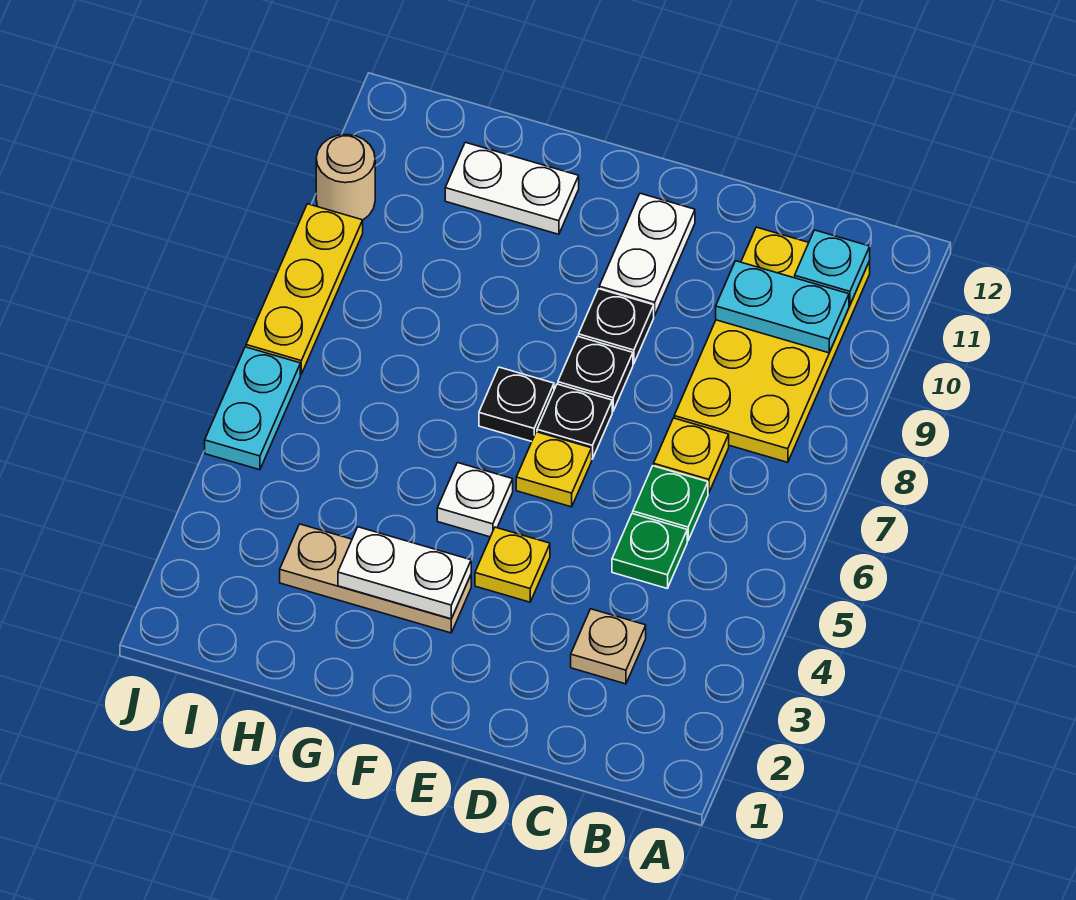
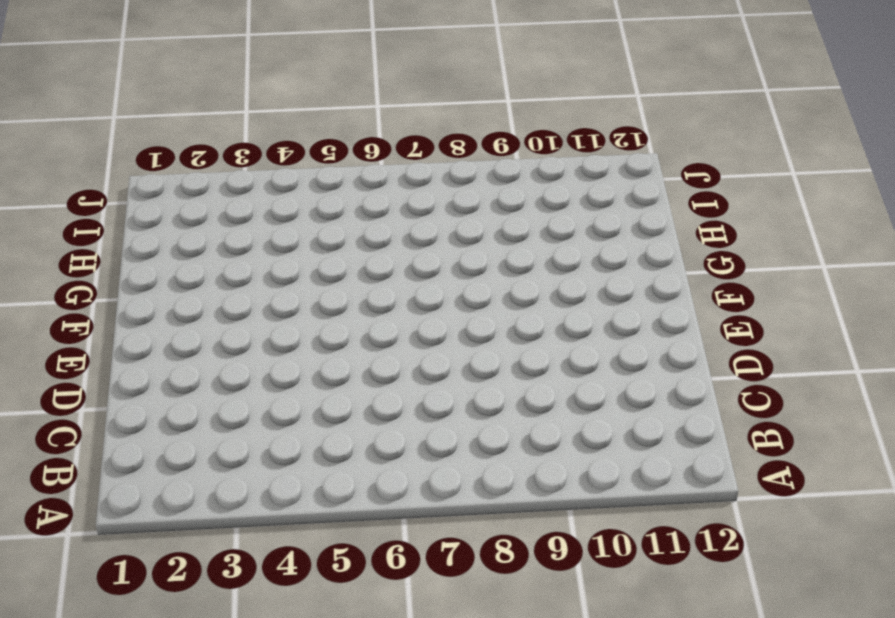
none -> yellow plate B8:C11 level 1
none -> tan plate C3 level 1
none -> green plate C5 level 1

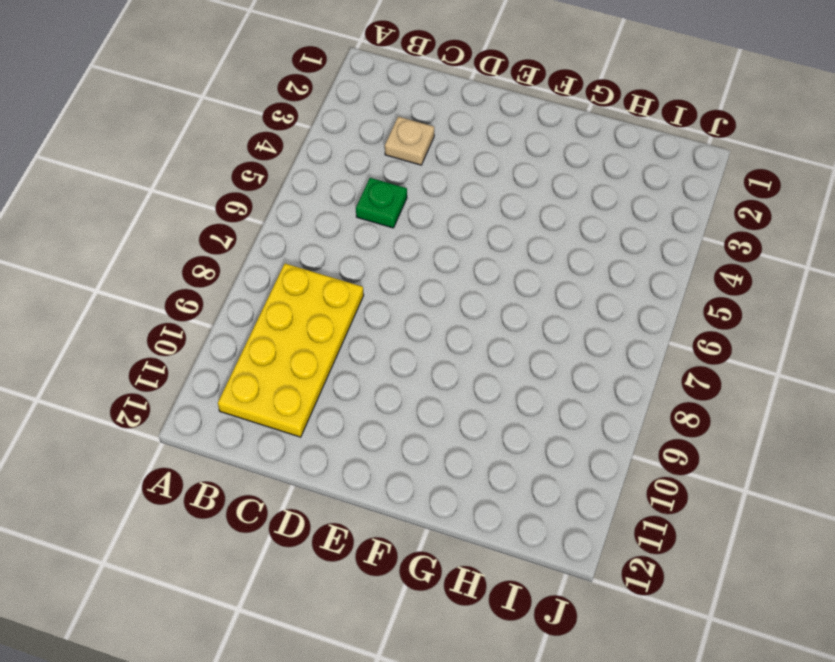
none -> green plate C6 level 1
none -> yellow plate C7 level 1
none -> yellow plate E4 level 1

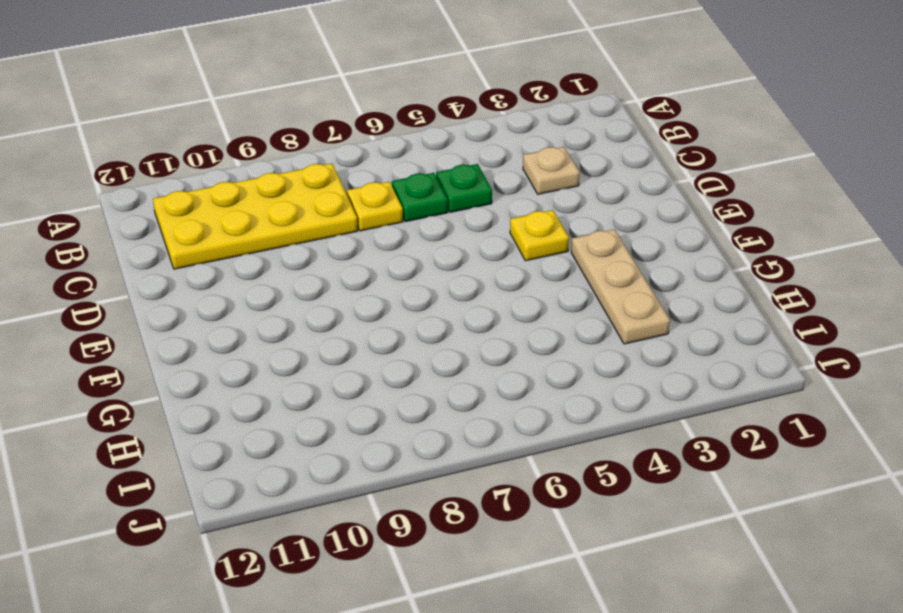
none -> yellow plate E6 level 1
none -> black plate E7 level 1
none -> black plate E8 level 1

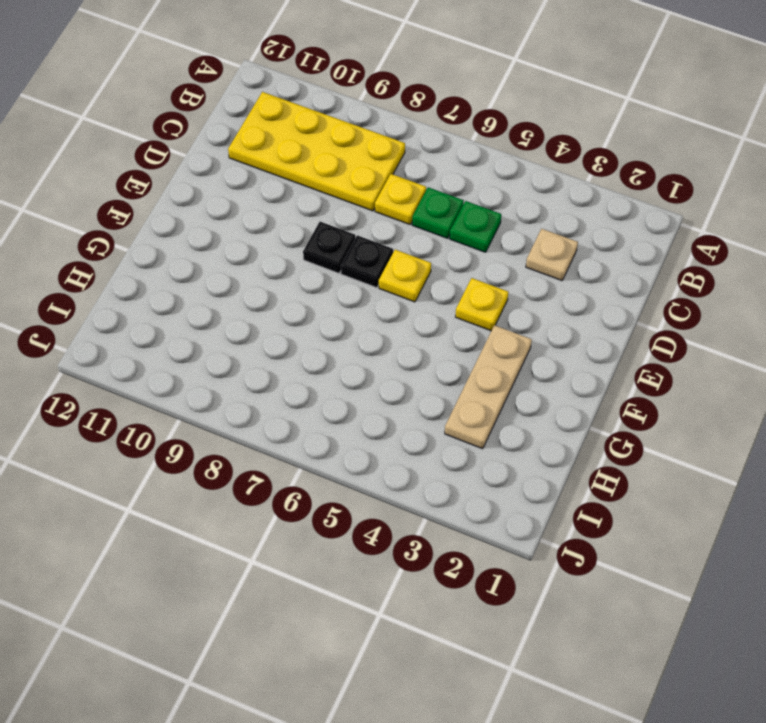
none -> black plate E9 level 1
none -> white plate E10:E11 level 1
none -> white plate F5 level 1

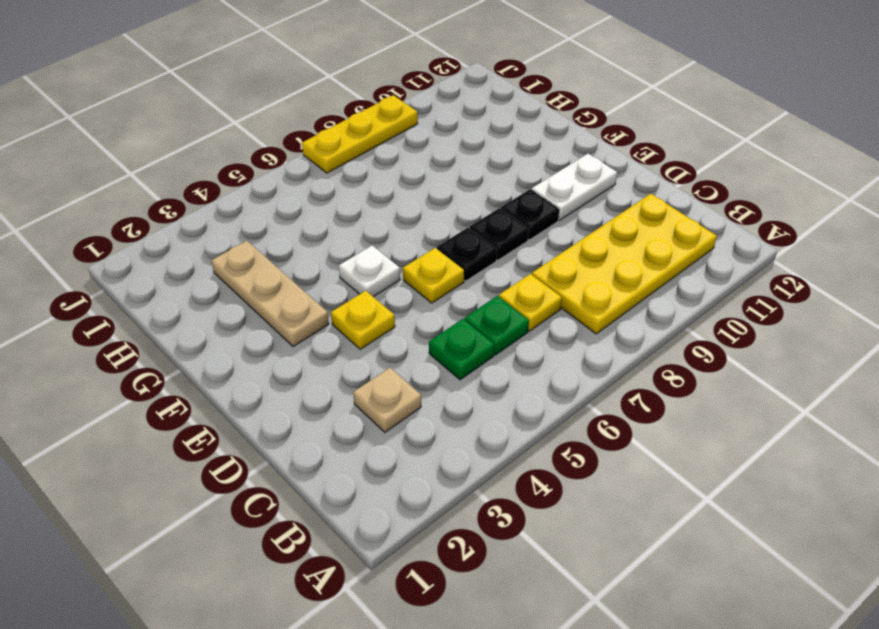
none -> black plate F7 level 1
none -> white plate G11:H11 level 1
none -> cyan plate J5:J6 level 1

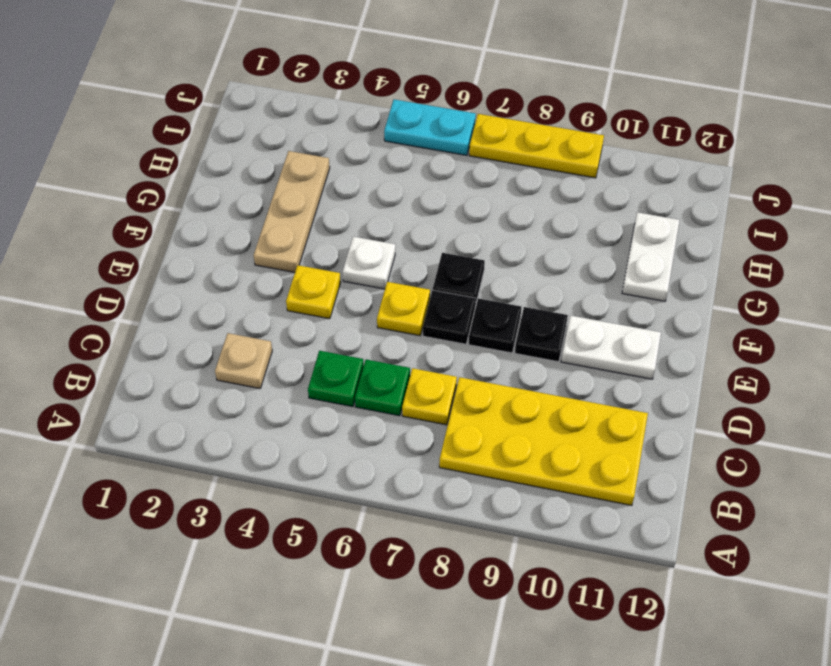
none -> tan round brick J10 level 1
none -> cyan plate B10:C10 level 2
none -> cyan plate B11 level 2

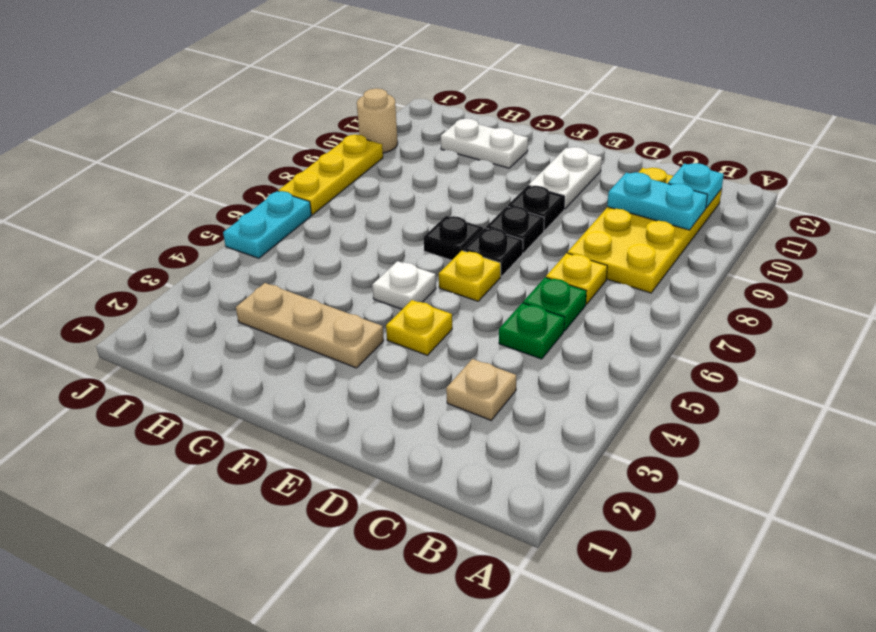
none -> white plate F3:G3 level 2

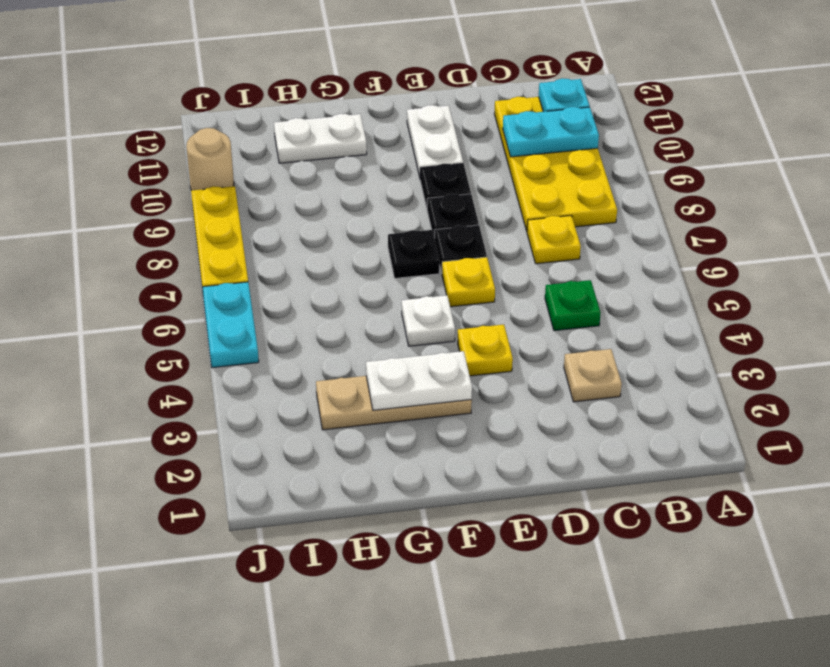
none -> green plate C6 level 1

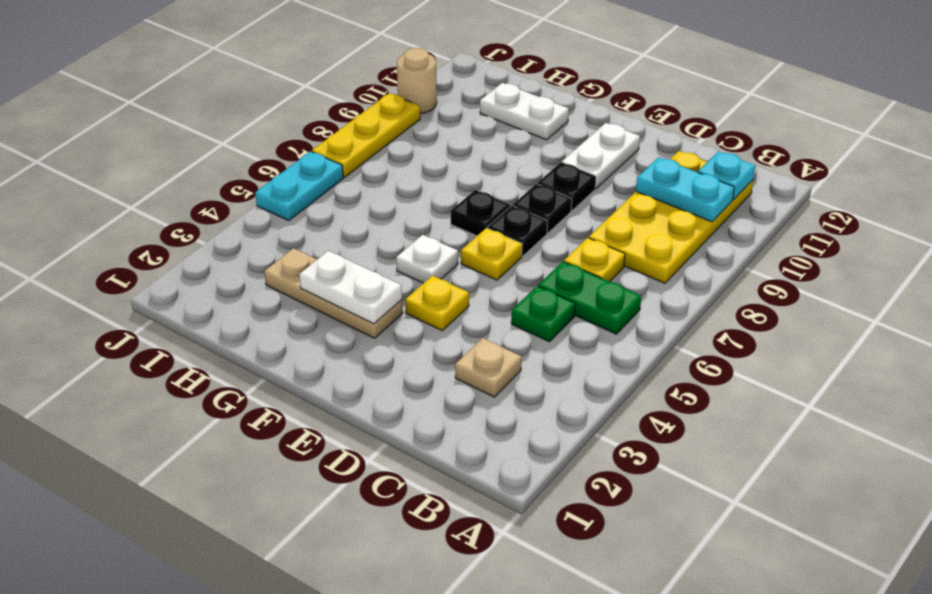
green plate B6:C6 level 1 -> green plate C6 level 1

